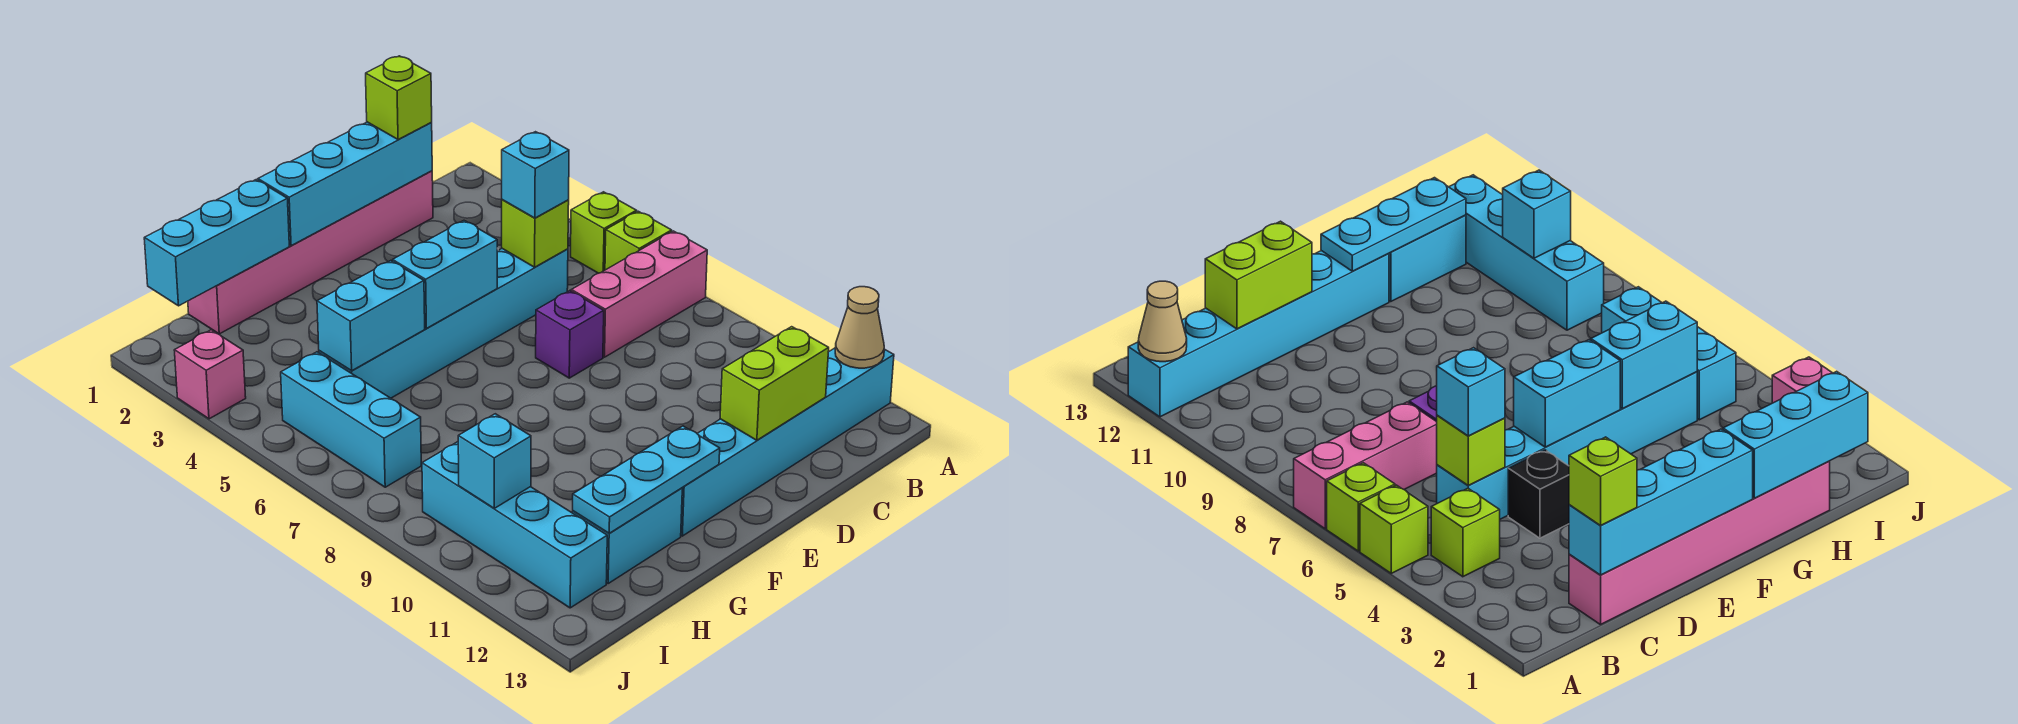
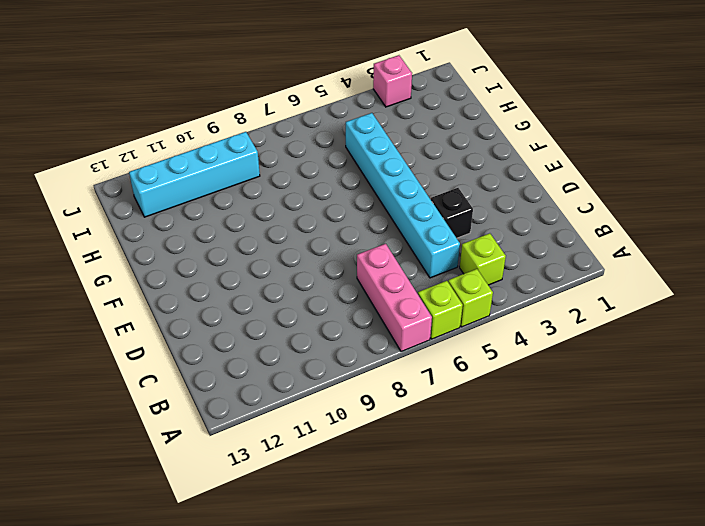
none -> cyan brick A12:F12 level 1
none -> pink brick C1:H1 level 1
none -> purple brick D7 level 1

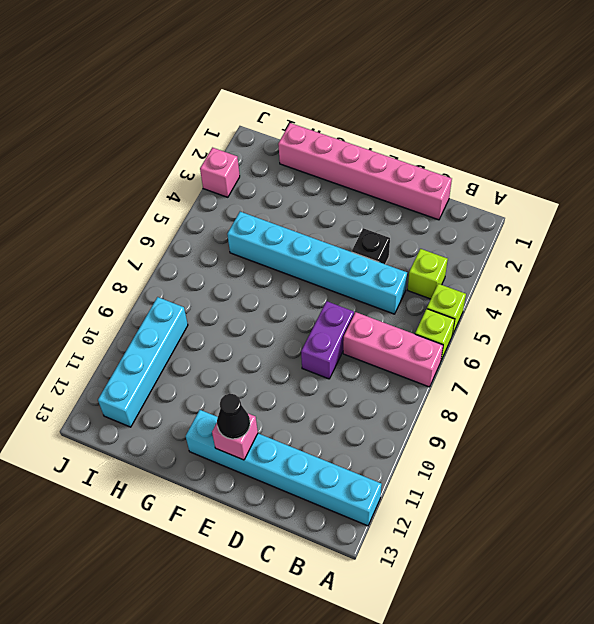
purple brick D7:D8 level 1 -> purple brick D7 level 1
pink brick E12 level 2 -> none
black cone E12 level 3 -> none
none -> cyan brick G12:H12 level 1
none -> cyan brick I5:I7 level 1
none -> tan cone A12 level 2

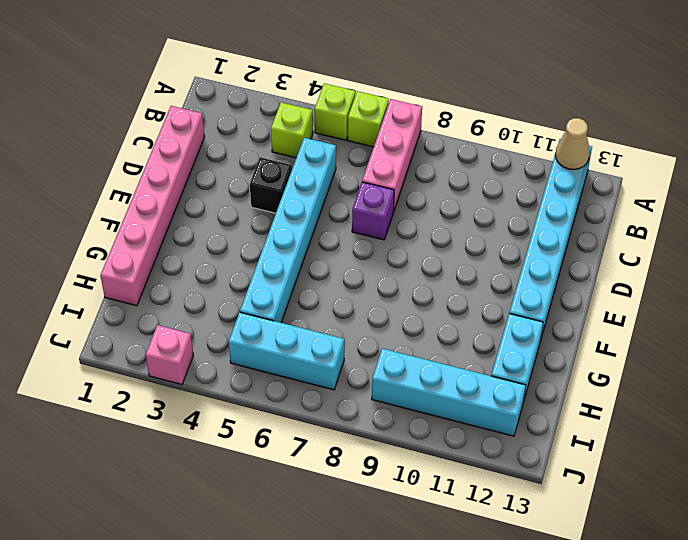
none -> cyan brick C1:F1 level 2
none -> lime brick C5 level 2
none -> lime brick C12:D12 level 2

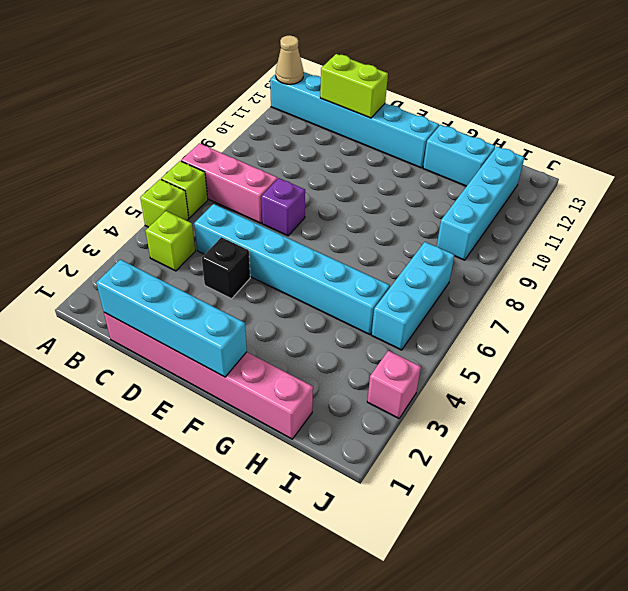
none -> lime brick C5 level 2
none -> cyan brick E5:F5 level 2
none -> cyan plate F12:H12 level 2

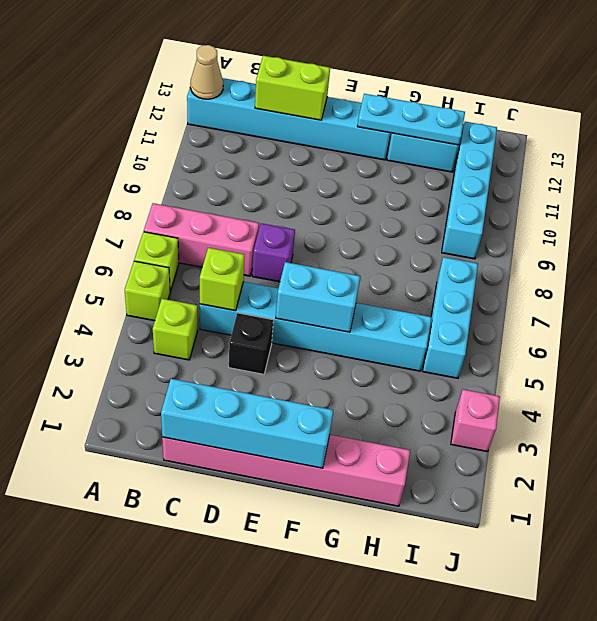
none -> cyan brick G1:I1 level 2
none -> cyan brick G5:H5 level 2
none -> cyan brick I10 level 2

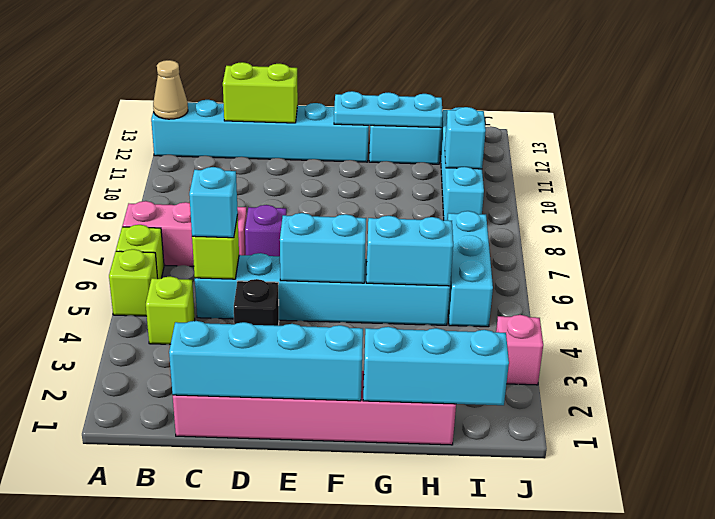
none -> lime brick C1 level 3

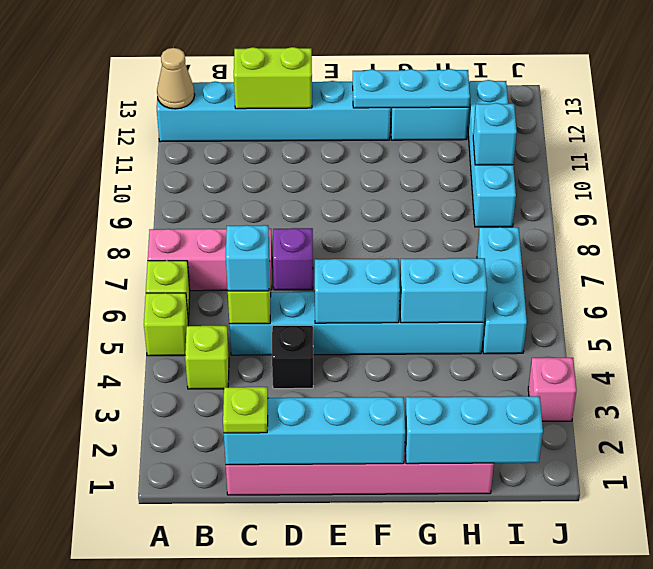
lime plate C1 level 3 -> lime brick C1 level 3

